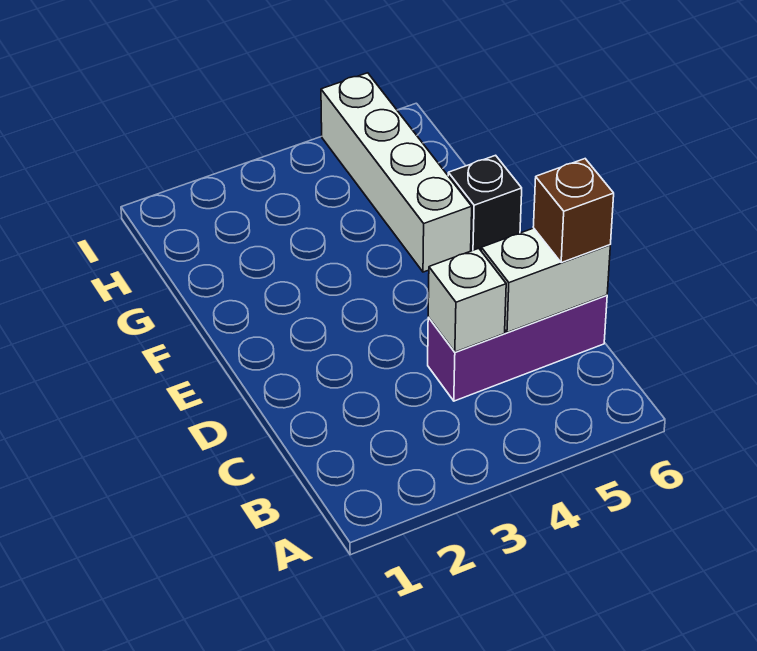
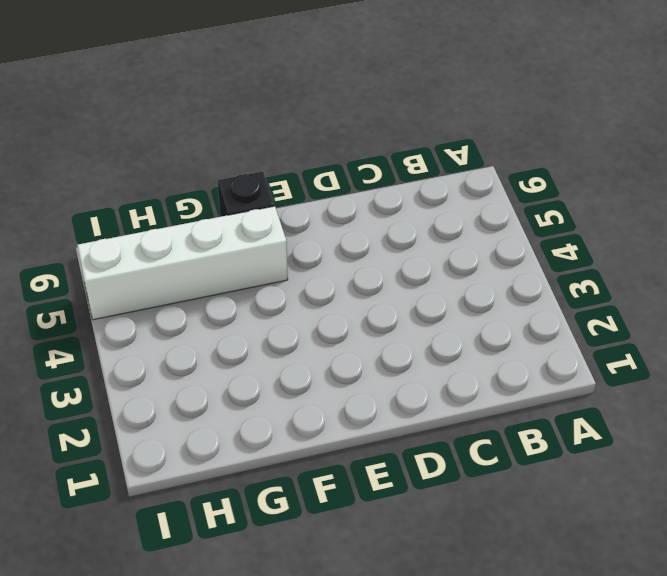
none -> purple brick C4:C6 level 1
none -> white brick C4 level 2

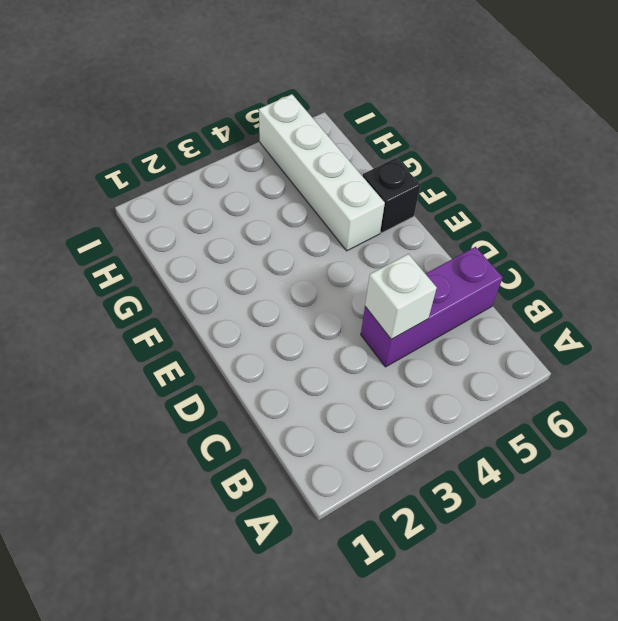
none -> white brick C5:C6 level 2
none -> brown brick C6 level 3

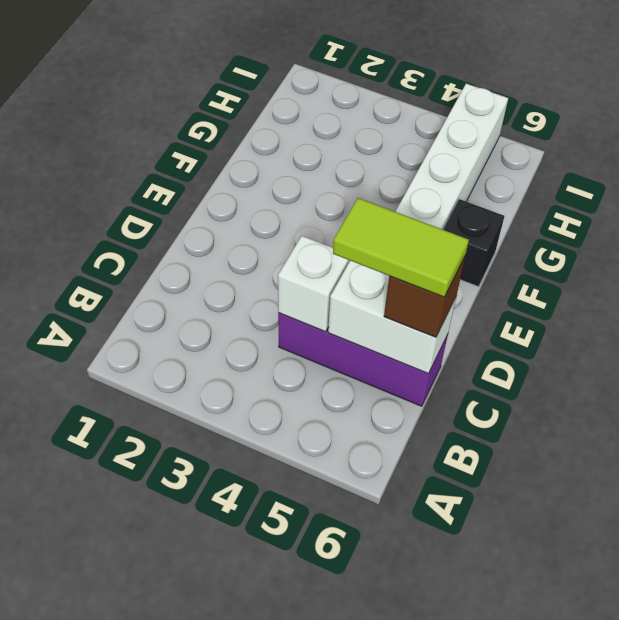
lime tile C5:C6 level 4 -> none

